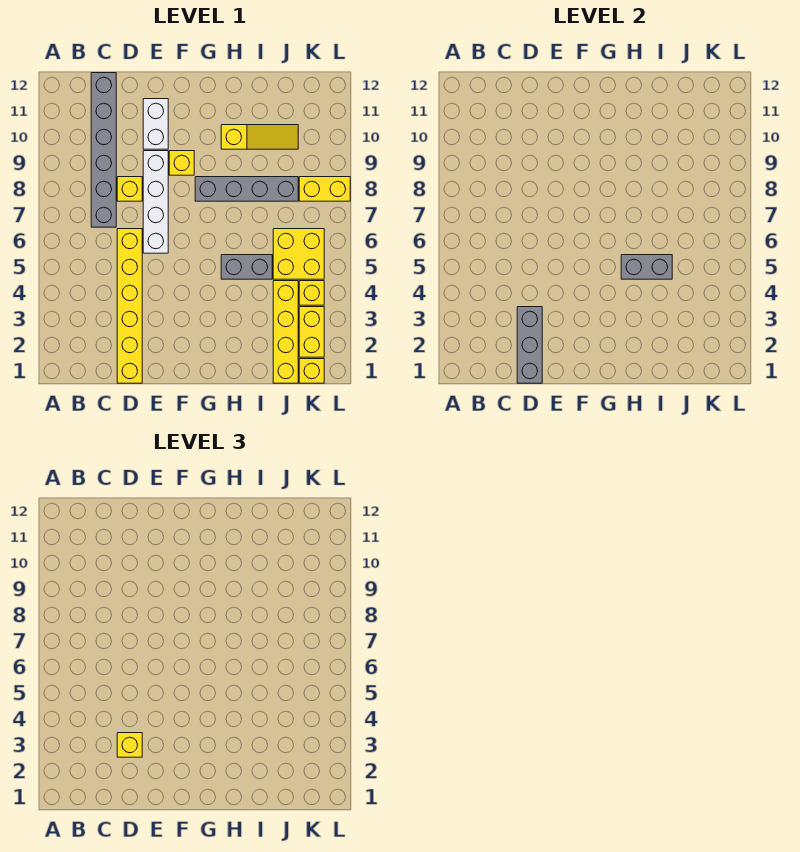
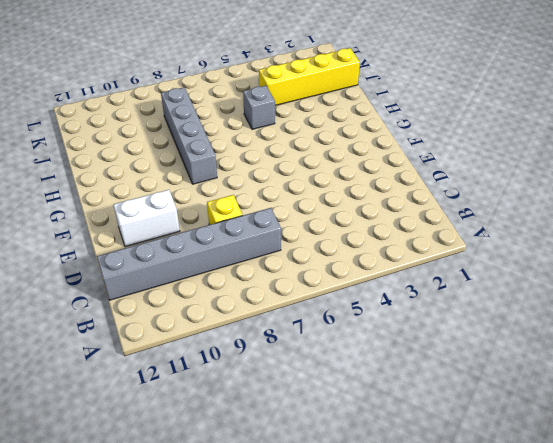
grey brick I5 level 1 -> grey brick H5:I5 level 1
none -> yellow brick D1:D6 level 1
none -> white brick E6:E9 level 1
none -> yellow brick F9 level 1

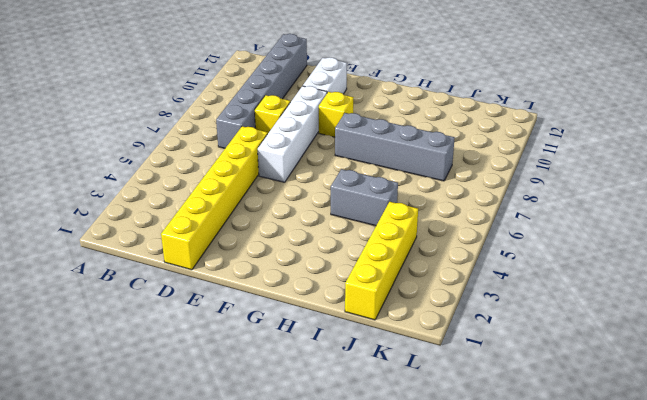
none -> yellow slope H10:J10 level 1 top H
none -> yellow brick J5:K6 level 1
none -> yellow brick K1 level 1

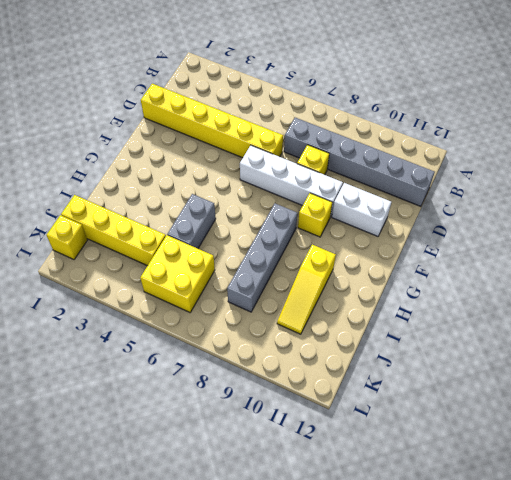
none -> yellow brick K2:K3 level 1
none -> yellow brick K4 level 1
none -> yellow brick K8:L8 level 1

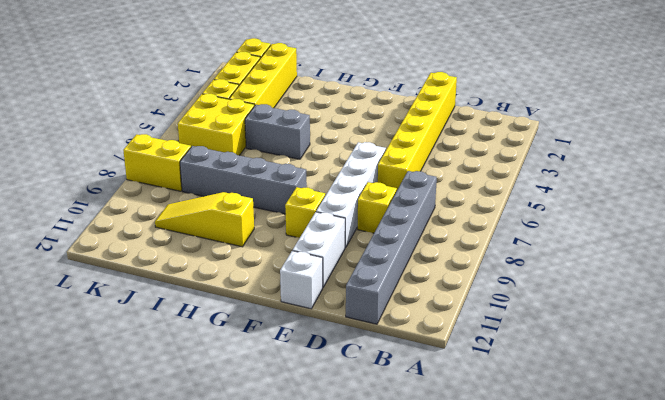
white brick E12 level 1 -> none
none -> grey brick D1:D3 level 2
none -> grey brick H5:I5 level 2
none -> yellow brick D3 level 3

